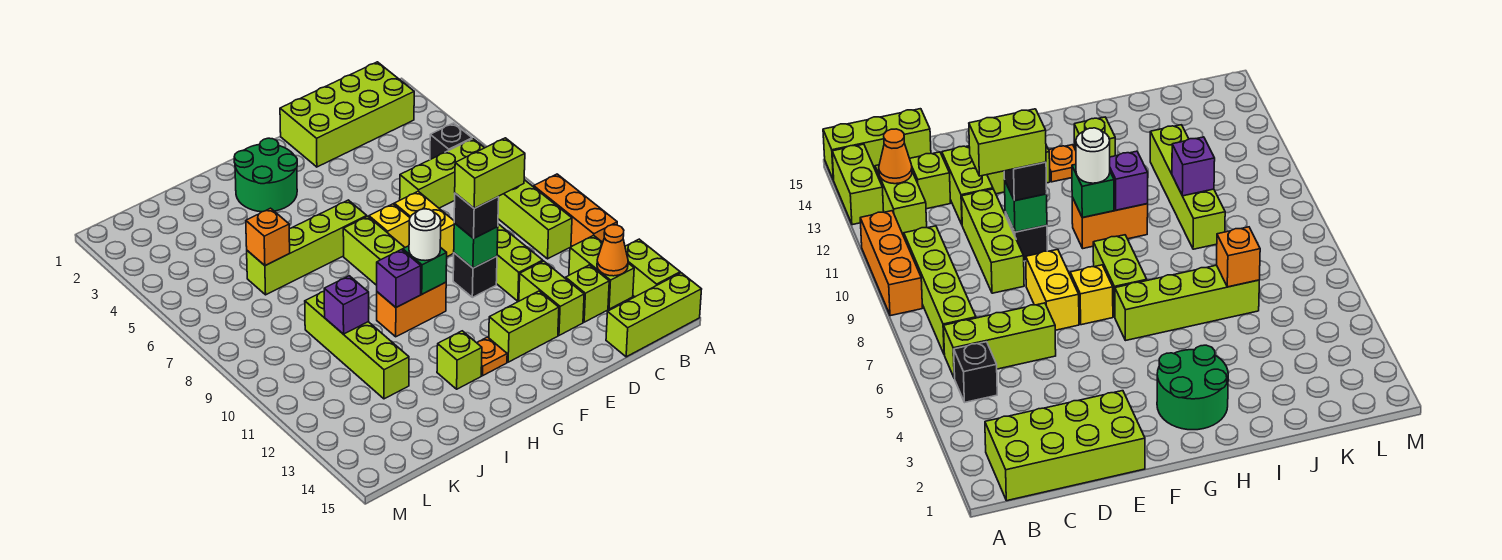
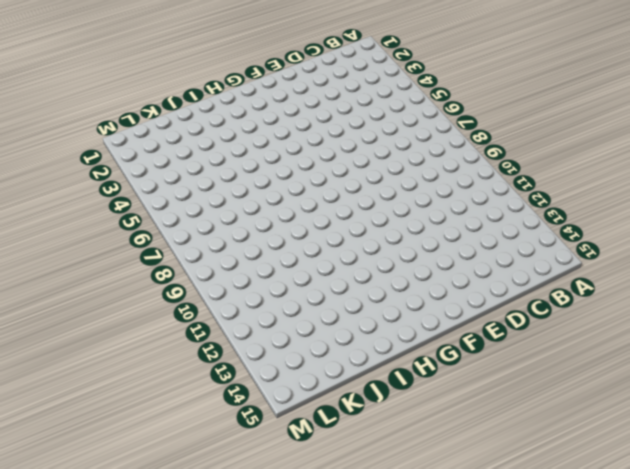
none -> orange brick A9:A11 level 1
none -> lime brick A13:A14 level 1
none -> lime brick A15:C15 level 1
none -> lime brick B1:E2 level 1

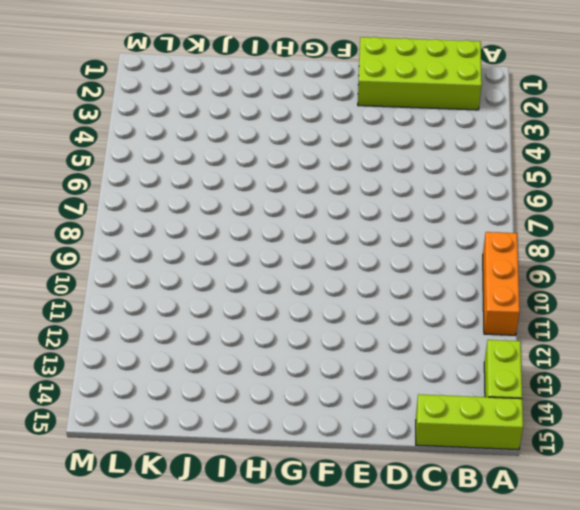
none -> black brick B5 level 1
none -> lime brick B6:D6 level 1
none -> lime brick B7:B10 level 1
none -> lime brick B12:B13 level 1

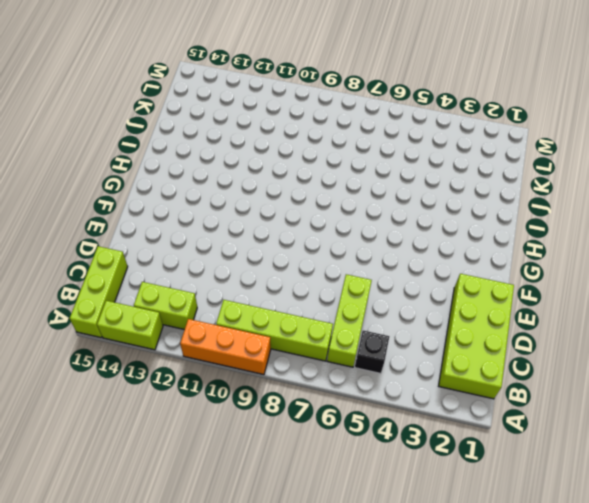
none -> lime brick C13 level 1
none -> lime brick D9:D11 level 1
none -> lime brick D12:D13 level 1
none -> yellow brick E7:E8 level 1

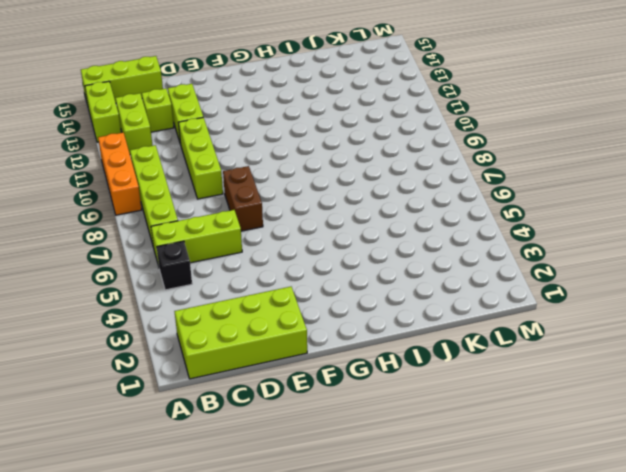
brown brick E7:E8 level 1 -> yellow brick E7:E8 level 1
none -> black brick E10 level 1
none -> lime brick E13:F13 level 1
none -> yellow brick F7 level 1
none -> green round brick G2:H3 level 1

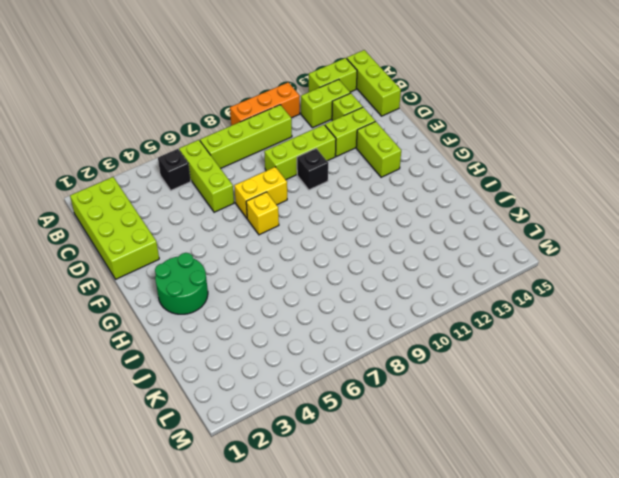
none -> lime brick G6:J6 level 1
none -> lime brick G7:G8 level 1
none -> orange brick G10:H10 level 1
none -> orange plate G13 level 1

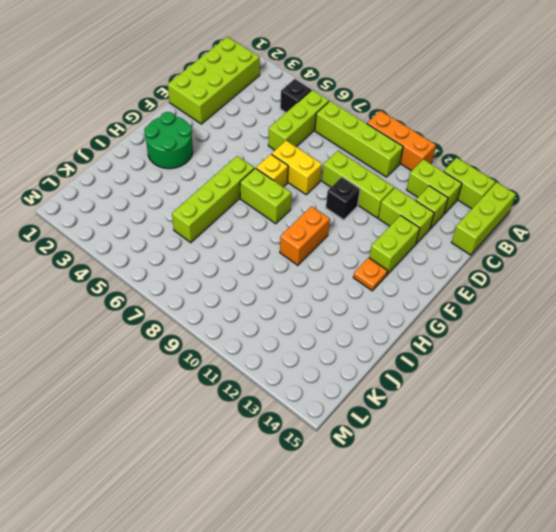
none -> lime brick H13 level 1
none -> lime brick J9:J12 level 1
none -> orange cone B13 level 2
none -> green brick E10 level 2

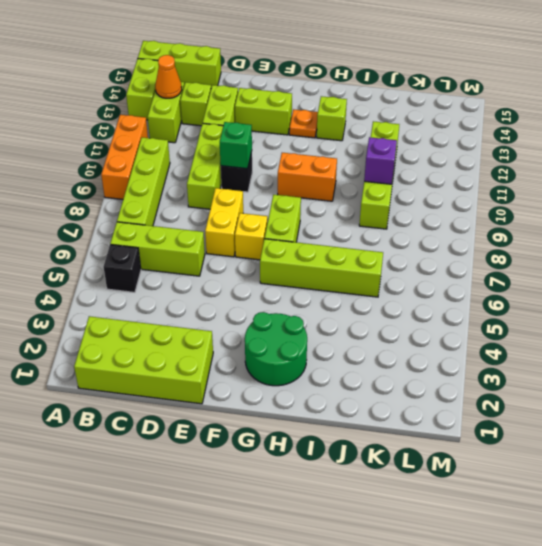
none -> green brick G10 level 2
none -> purple brick H10 level 2
none -> orange brick J6 level 2
none -> black brick E10 level 3

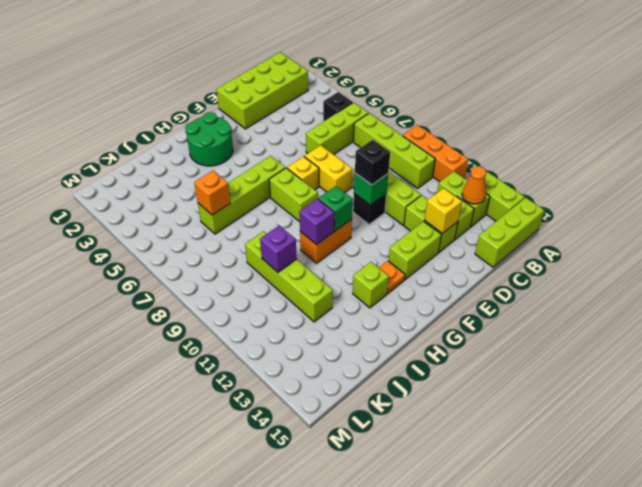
yellow brick D13 level 2 -> none
none -> white round brick G10 level 3
none -> lime brick D10:E10 level 4

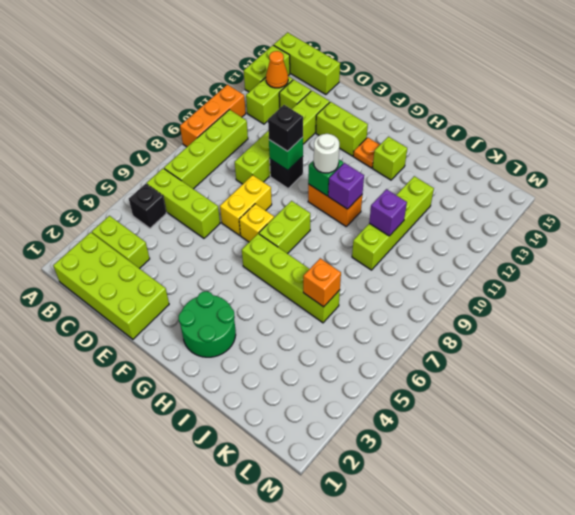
lime brick B3:C3 level 1 -> lime brick D10:E10 level 4

